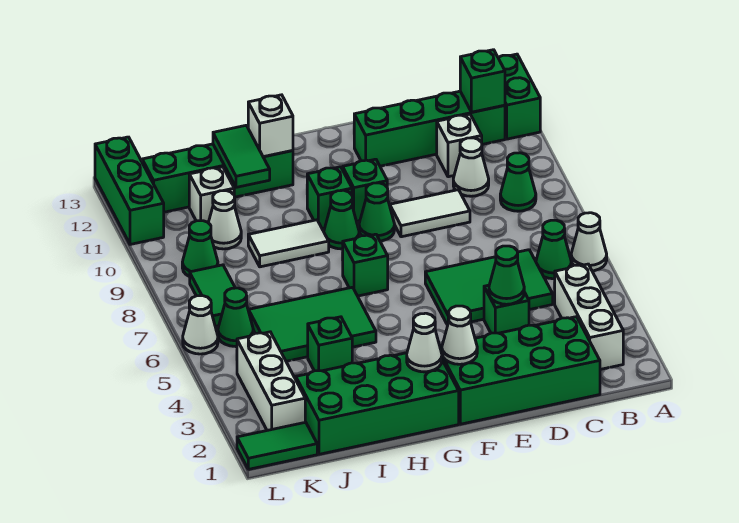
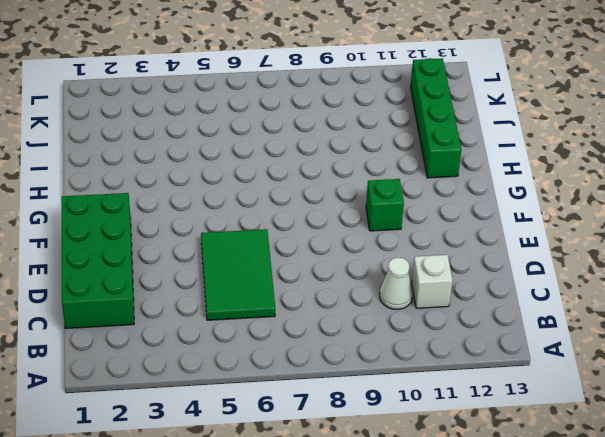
none -> white cone A6 level 1
none -> green brick A12:A13 level 1
none -> white brick B2:B4 level 1
none -> green cone B6 level 1

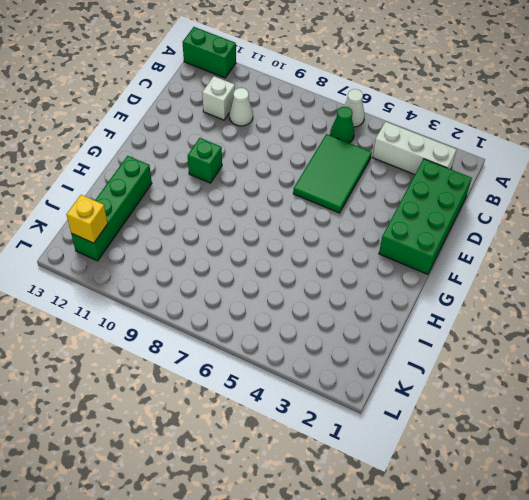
yellow brick K12 level 2 -> none
none -> green cone B9 level 1
none -> green brick B12:E12 level 1
none -> green brick D4 level 1
none -> white tile D9:E9 level 1

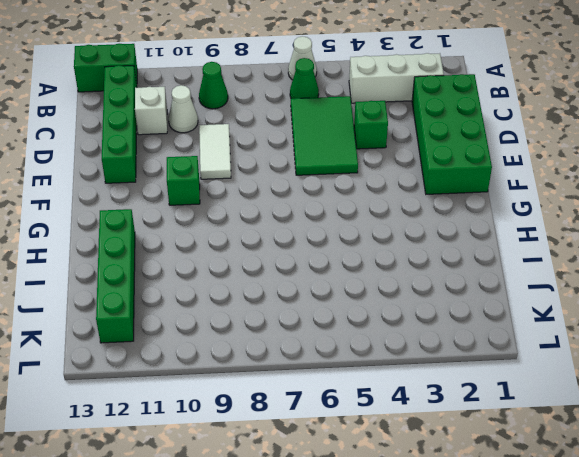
none -> green cone F9 level 1
none -> green brick G1:J2 level 1
none -> green brick G7 level 1
none -> green cone G9 level 1

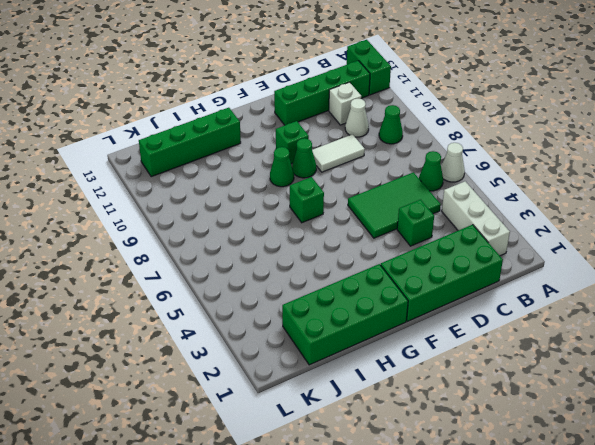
none -> green brick G10 level 1
none -> green tile H5:J6 level 1
none -> white tile H9:I9 level 1
none -> green brick I4 level 1

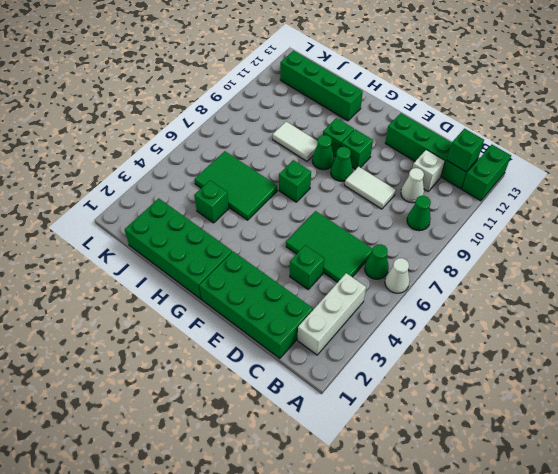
none -> white cone J10 level 1
none -> white brick J11 level 1
none -> green tile K1:L1 level 1
none -> white brick K2:K4 level 1

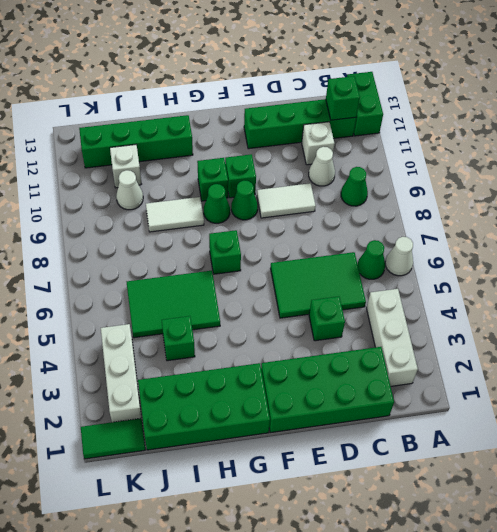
none -> green cone K6 level 1
none -> green tile K7:K8 level 1
none -> green cone K9 level 1
none -> white cone L6 level 1

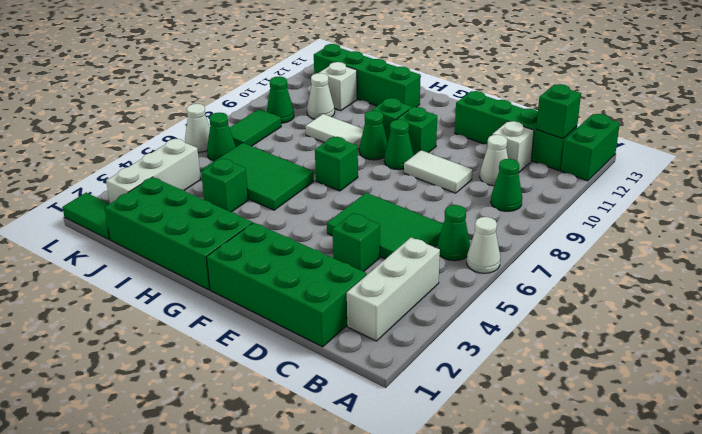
none -> green brick L11:L13 level 1
none -> green cone D4 level 2
none -> white cone F2 level 2
none -> white cone G2 level 2

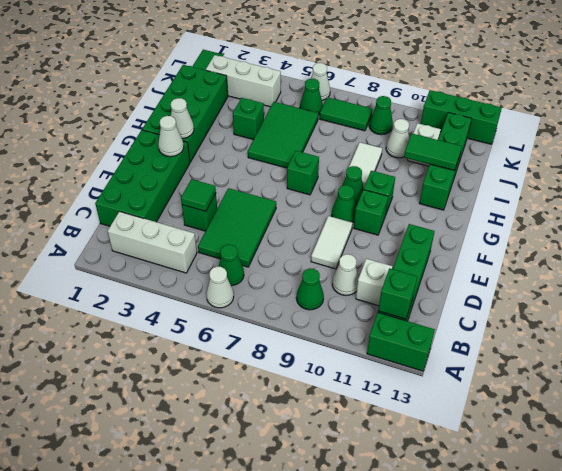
green tile D4 level 2 -> green cone D4 level 2
none -> white brick H12 level 2

